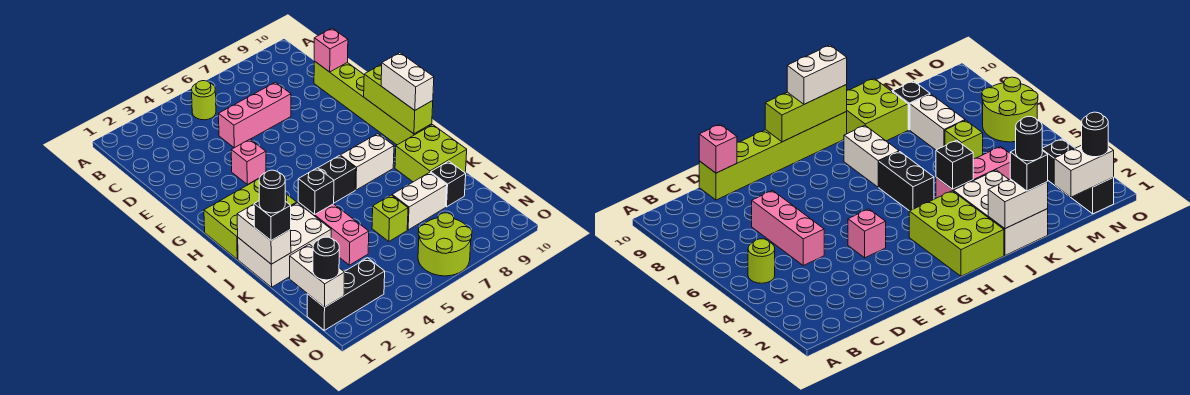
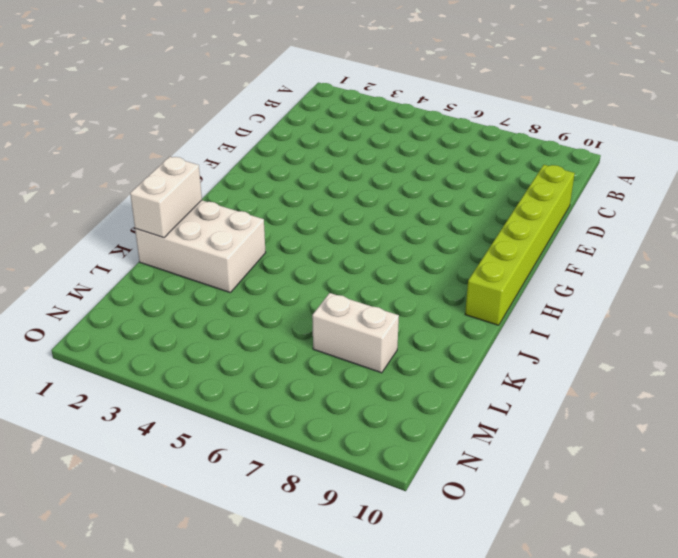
none -> lime round brick B5 level 1
none -> pink brick D5:D7 level 1
none -> pink brick F4 level 1

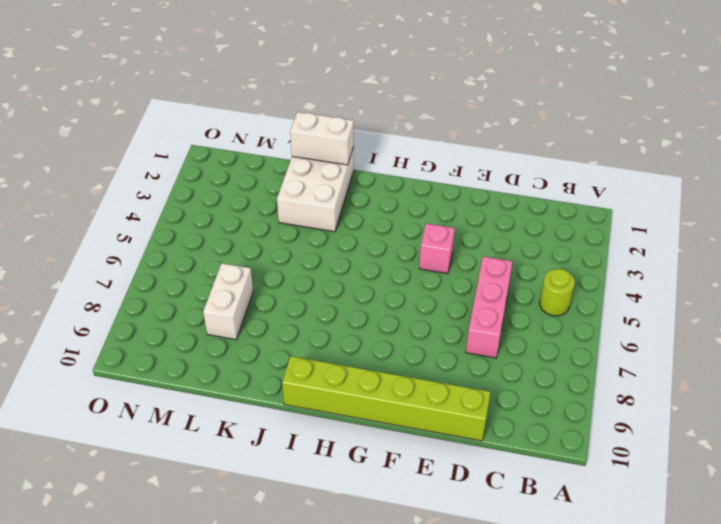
none -> lime brick H1:I3 level 1
none -> black brick I5:I6 level 1
none -> white brick I7:I8 level 1

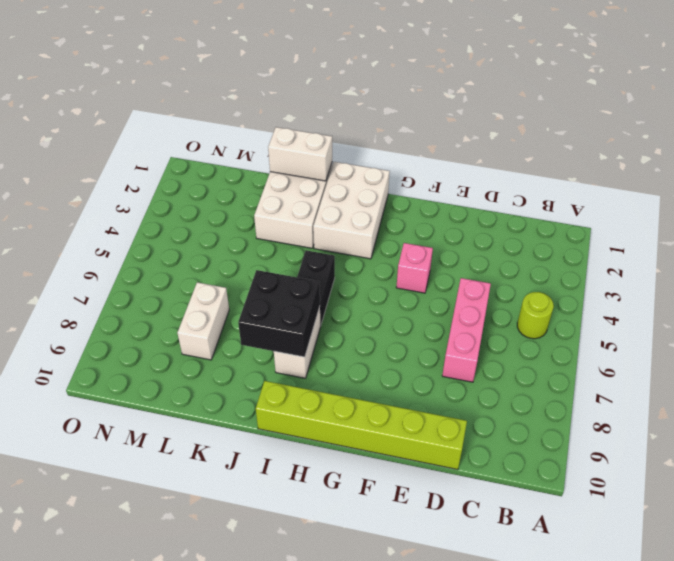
white brick H1:I3 level 1 -> lime brick H1:I3 level 1
black brick I7:J8 level 2 -> none
none -> pink brick J4:L4 level 1
none -> lime brick J9:K10 level 1
none -> lime brick L6 level 1

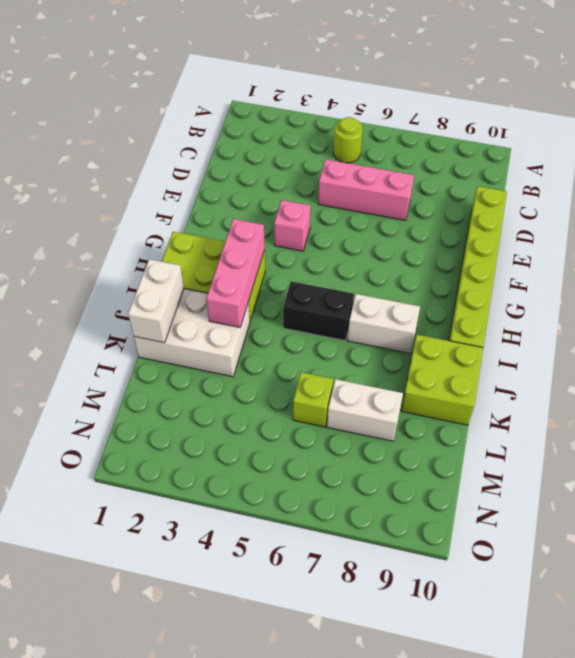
pink brick H3:J3 level 2 -> pink brick J4:L4 level 1
none -> black brick L9 level 1
none -> black brick N1:N3 level 1
none -> lime round brick N6:O7 level 1

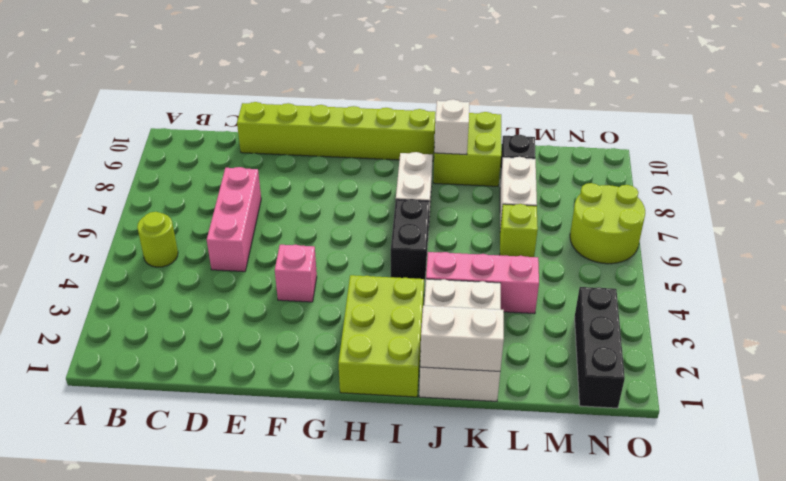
white brick J9 level 2 -> none
none -> pink brick D10 level 2
none -> lime brick G10:I10 level 2
none -> black brick J4 level 2

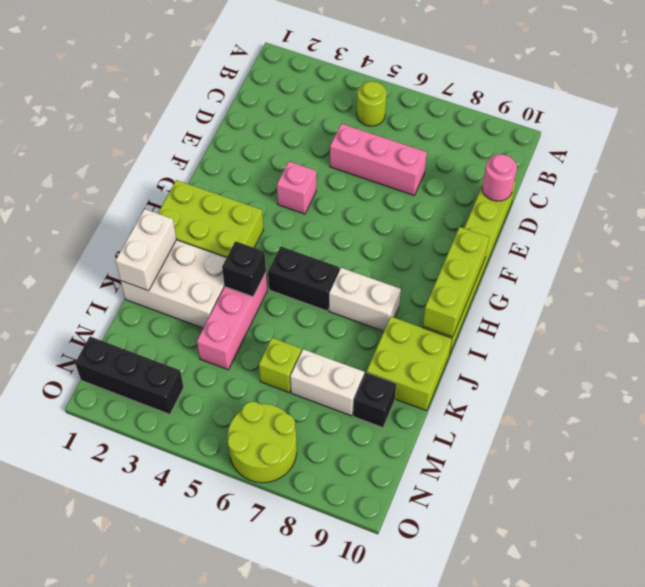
pink round brick D10 level 2 -> pink brick D10 level 2
none -> white brick M1:N1 level 2
none -> white brick H10:I10 level 3
none -> black brick K1 level 3

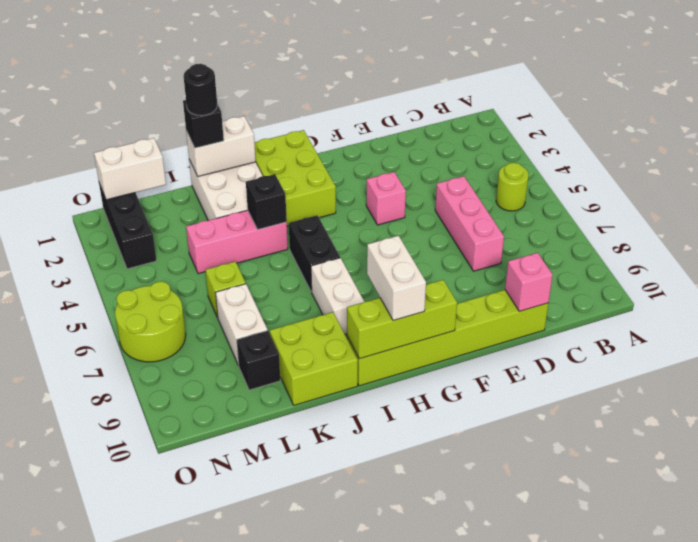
white brick H9:H10 level 3 -> white brick H10:I10 level 3
none -> black round brick N1 level 3

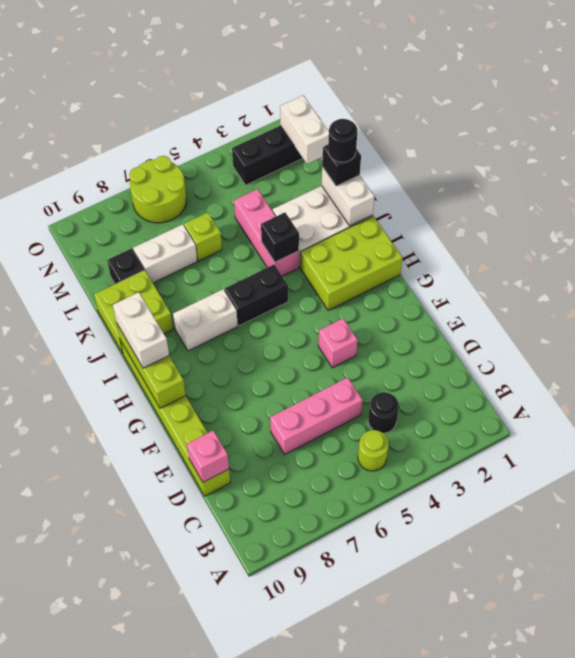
black round brick C4 level 1 -> black round brick N1 level 3

